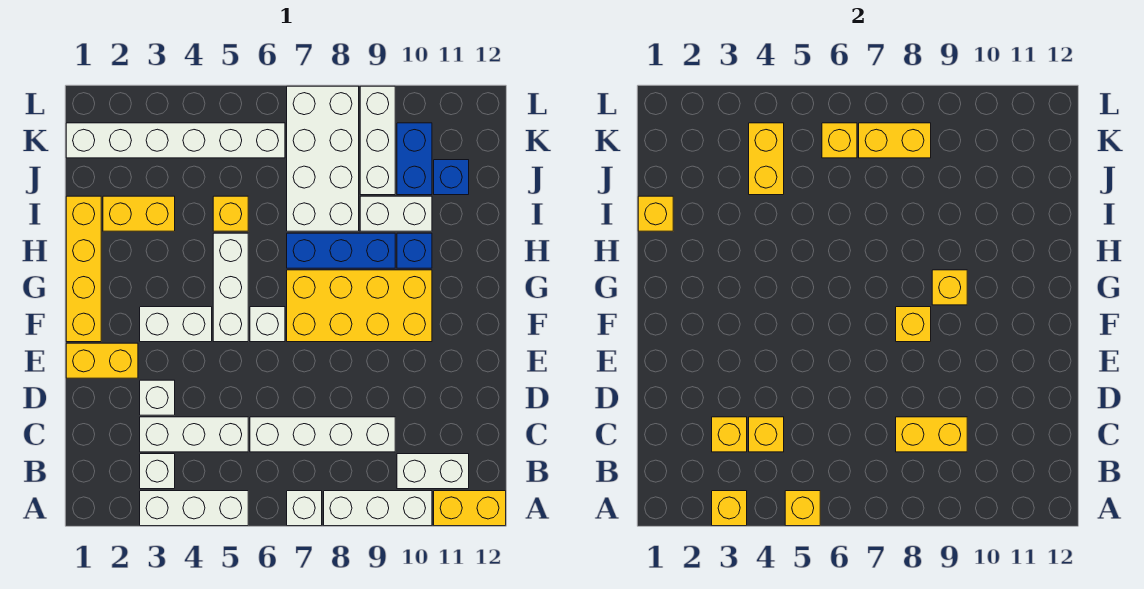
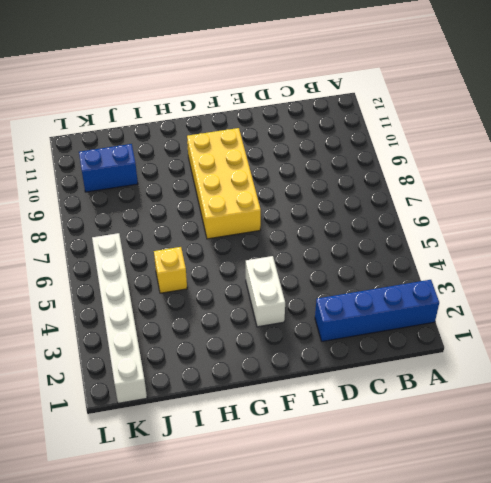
blue brick A2:D2 level 1 -> none
none -> white brick A3:A5 level 1
none -> white brick A7 level 1
none -> white brick A8:A10 level 1
none -> yellow brick A11:A12 level 1

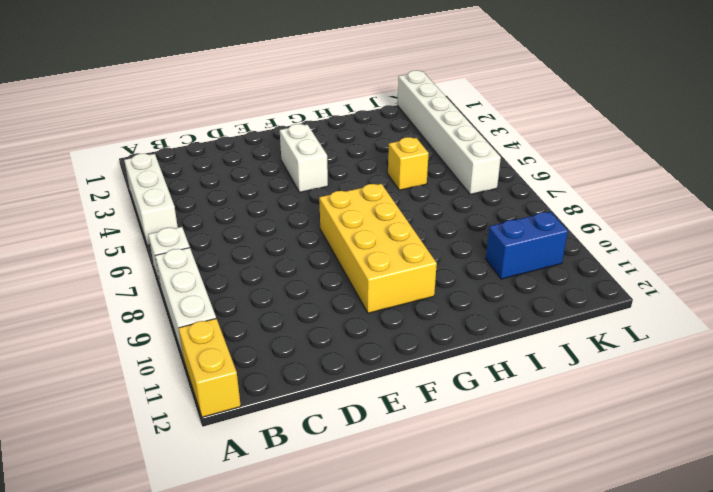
none -> white brick B3 level 1
none -> white brick B10:B11 level 1
none -> white brick C3:C5 level 1
none -> white brick C6:C9 level 1

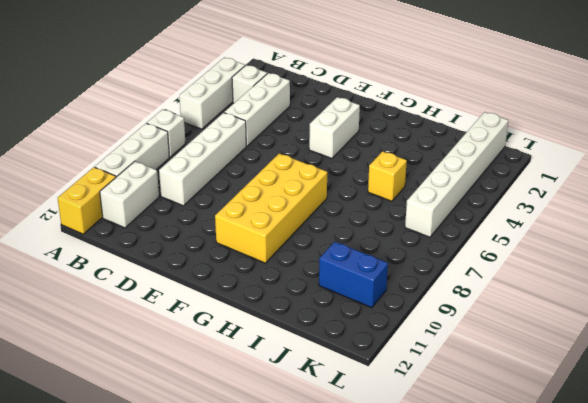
none -> white brick D3 level 1
none -> yellow brick E1:E2 level 1
none -> yellow brick F1:I1 level 1
none -> white brick F5:H5 level 1

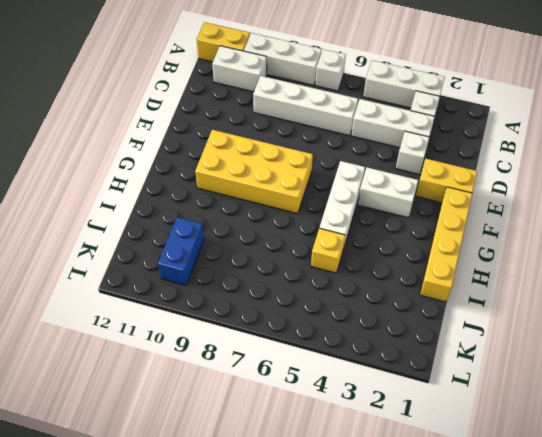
none -> white brick F6 level 1
none -> blue brick H7:H9 level 1
none -> blue brick H10 level 1
none -> yellow brick I2:I3 level 1

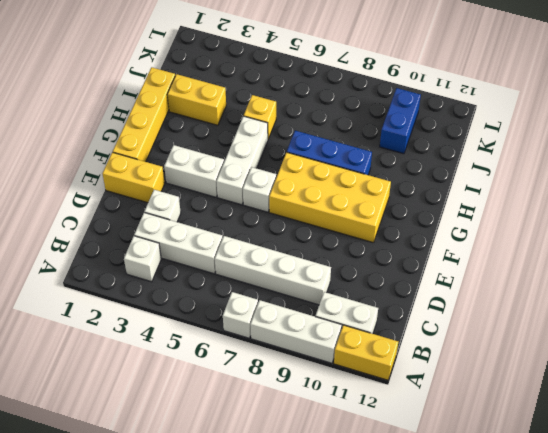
none -> white brick A3:A5 level 1
none -> blue brick H10 level 1
none -> white brick I7:L8 level 1
none -> white brick I9:I10 level 1

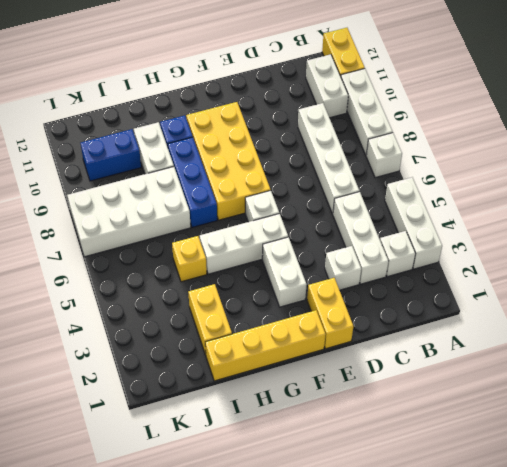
none -> white brick J9:L9 level 1
none -> blue brick J11 level 1
none -> white brick K1:K6 level 1
none -> yellow brick A3 level 2

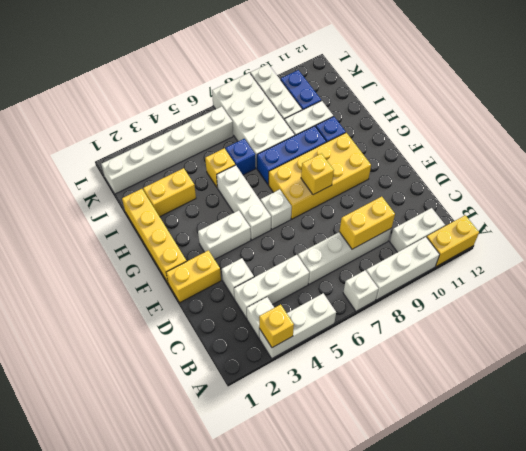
blue brick I6 level 1 -> blue brick J11 level 1
none -> yellow brick A5 level 2
none -> yellow brick C3 level 2
none -> yellow brick C4 level 2
none -> yellow brick G9 level 2

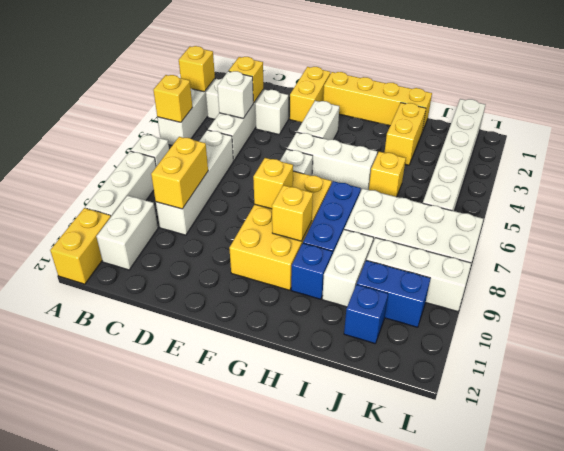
white brick C4 level 2 -> yellow brick C4 level 2
none -> yellow brick I1 level 2
none -> yellow brick J4:K4 level 2
none -> yellow brick K6 level 2
none -> yellow brick K7:K8 level 2

